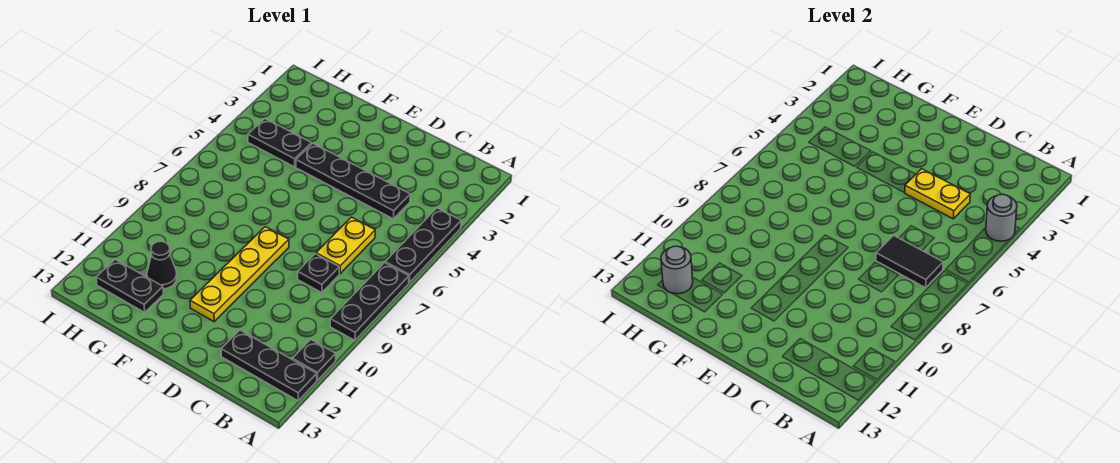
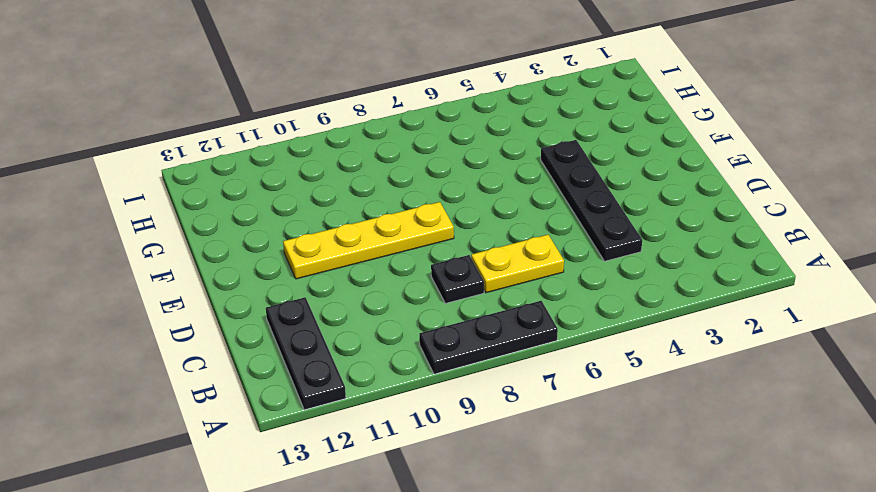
none -> black plate A4:A6 level 1
none -> black plate A11 level 1
none -> black plate G4:H4 level 1

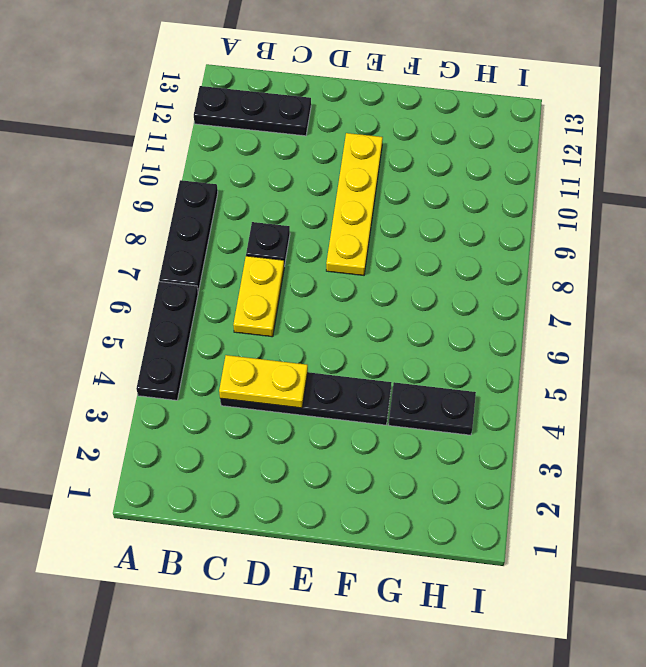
none -> black plate A11 level 1
none -> black cone G11 level 1
none -> black plate G12:H12 level 1

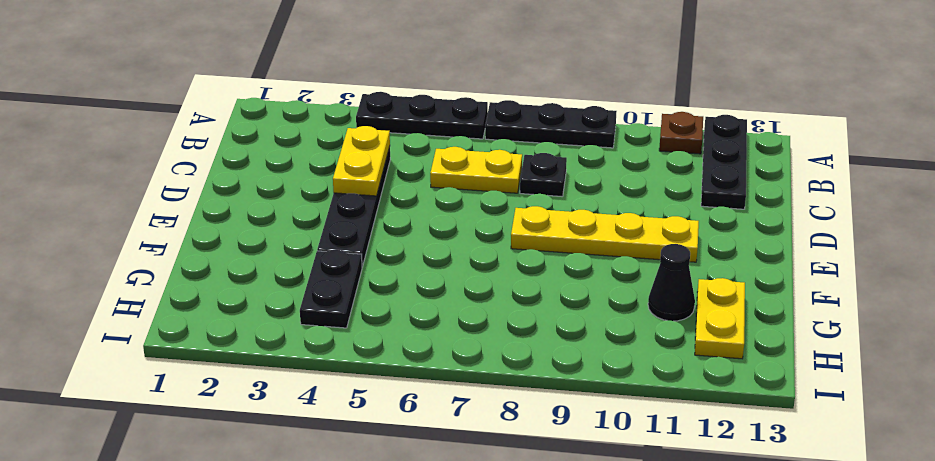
brown plate A11 level 1 -> black plate A11 level 1
yellow plate G12:H12 level 1 -> black plate G12:H12 level 1
none -> grey round brick A4 level 2
none -> black tile B7:C7 level 2
none -> grey round brick H12 level 2

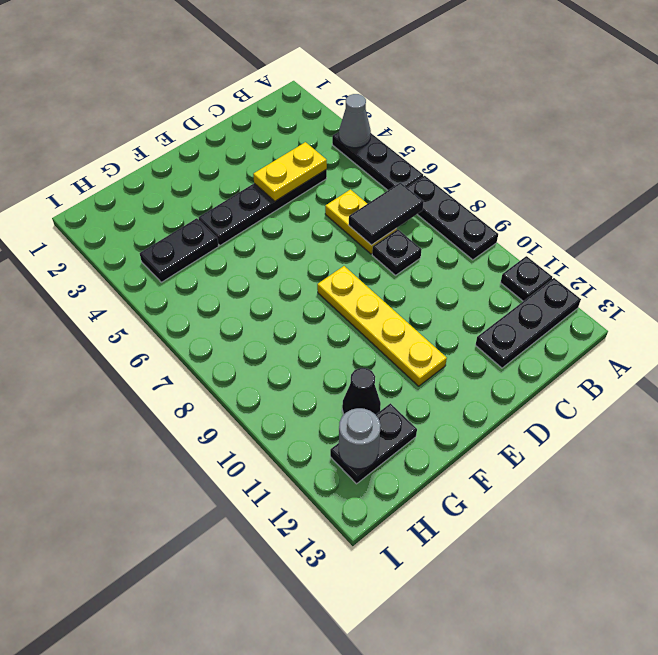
grey cone A4 level 2 -> grey round brick A4 level 2

